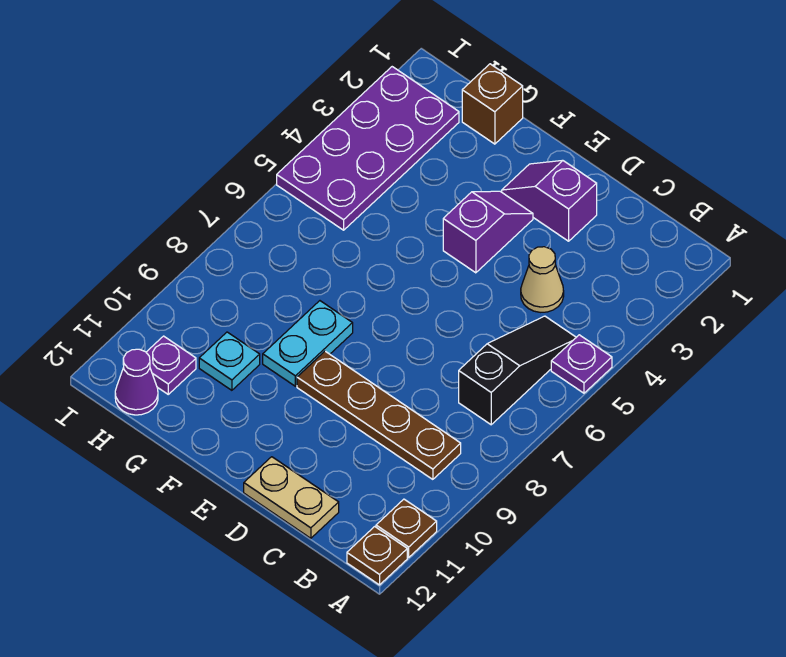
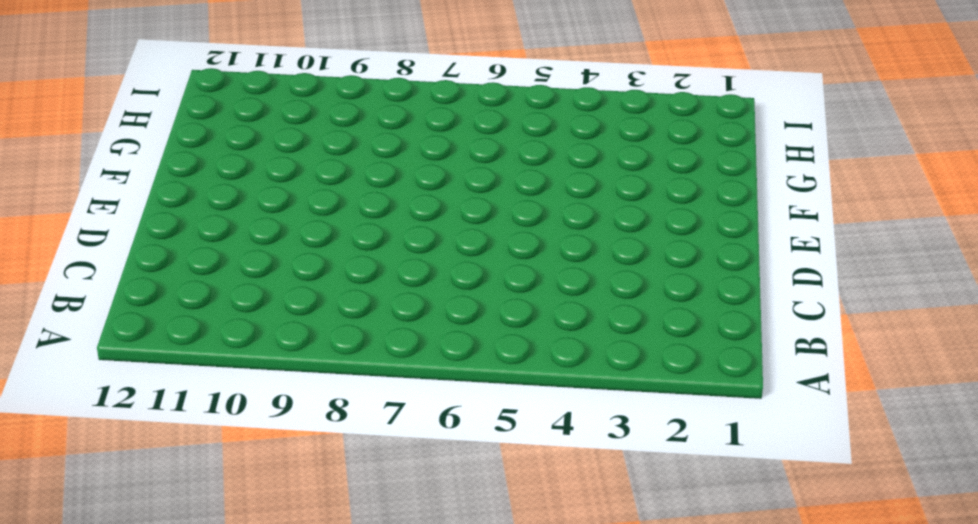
none -> purple plate A5 level 1
none -> brown plate A11 level 1
none -> brown plate A12 level 1

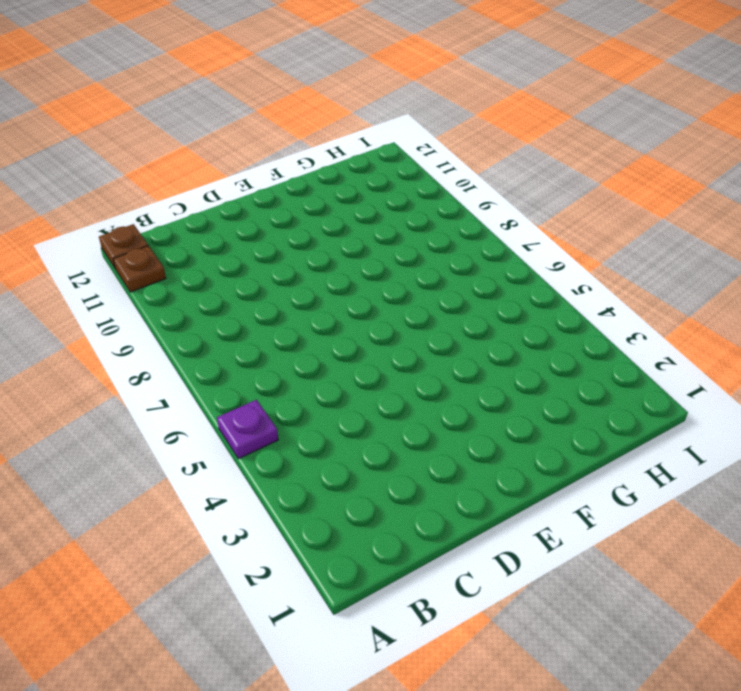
none -> black slope B5:B7 level 1 top 7
none -> brown plate B9:E9 level 1
none -> tan cone C4 level 1

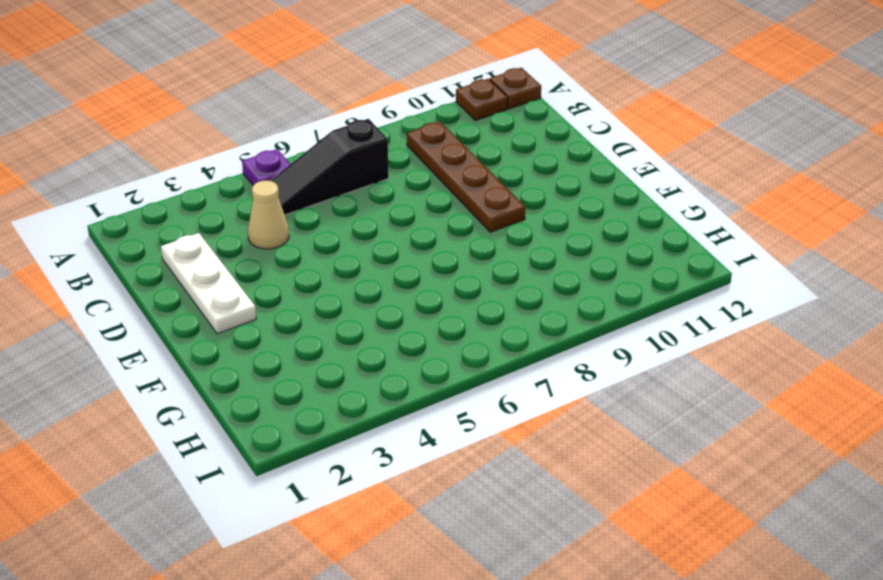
white plate C2:E2 level 1 -> purple slope D2:E2 level 1 top D
none -> tan plate C12:D12 level 1
none -> purple slope E3:E4 level 1 top 4
none -> cyan plate F8:F9 level 1

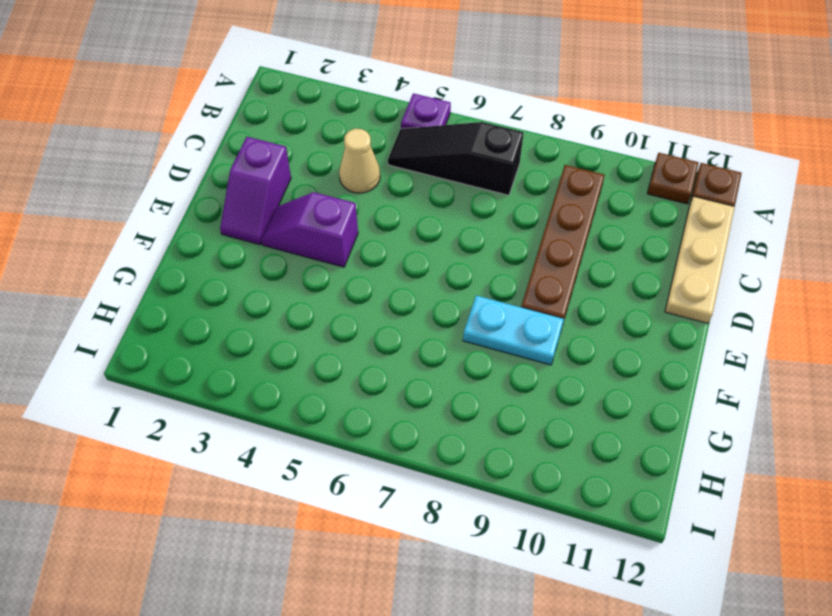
tan plate B12:D12 level 1 -> tan plate C12:D12 level 1
none -> brown brick G1 level 1
none -> cyan plate G10 level 1
none -> purple plate H2:I5 level 1

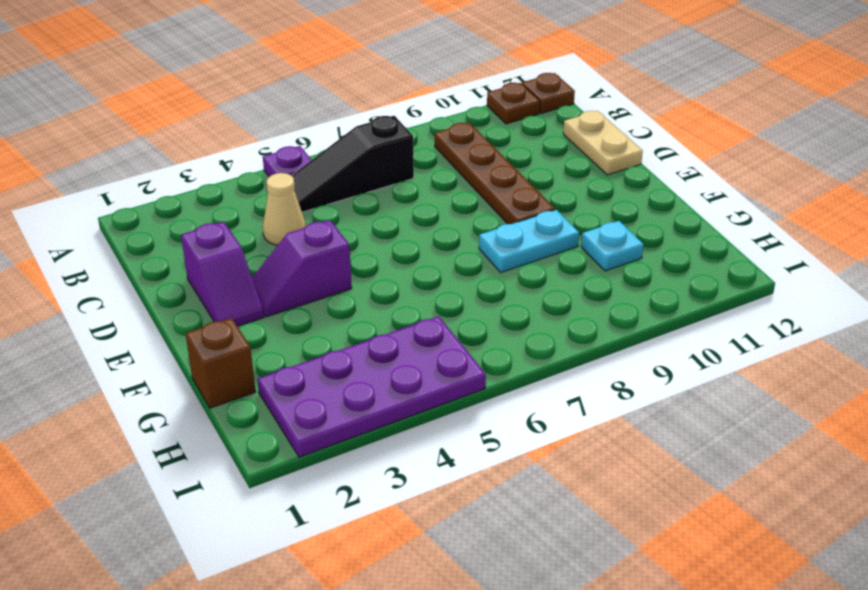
none -> purple plate H11 level 1
none -> purple cone H12 level 1

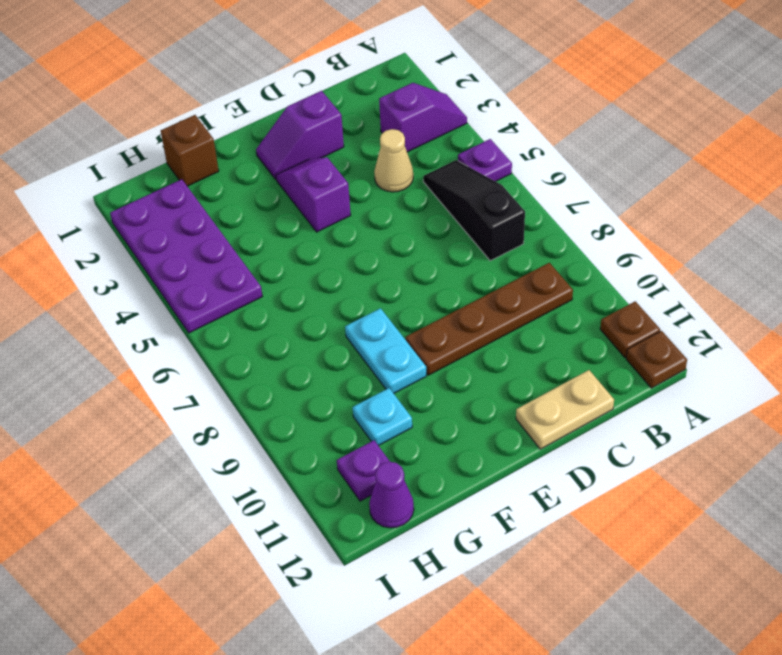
purple slope A3:B3 level 1 top B -> none

